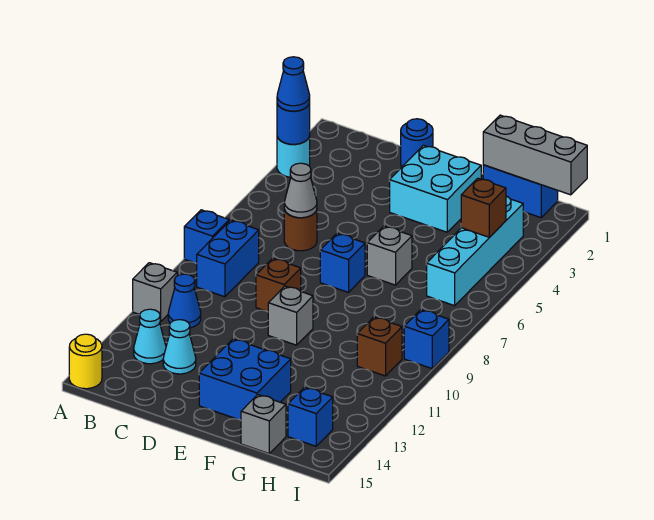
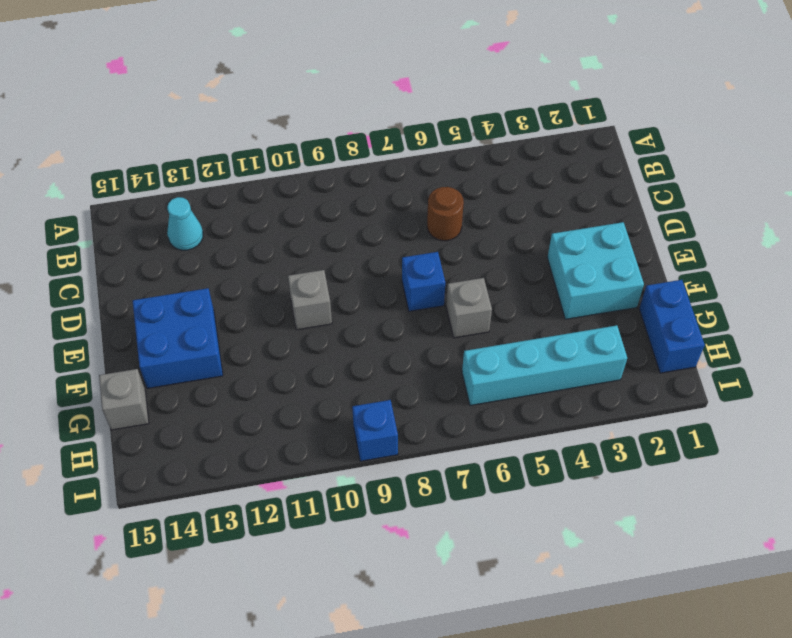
none -> cyan round brick A3 level 1
none -> blue brick A8 level 1
none -> grey brick A11 level 1

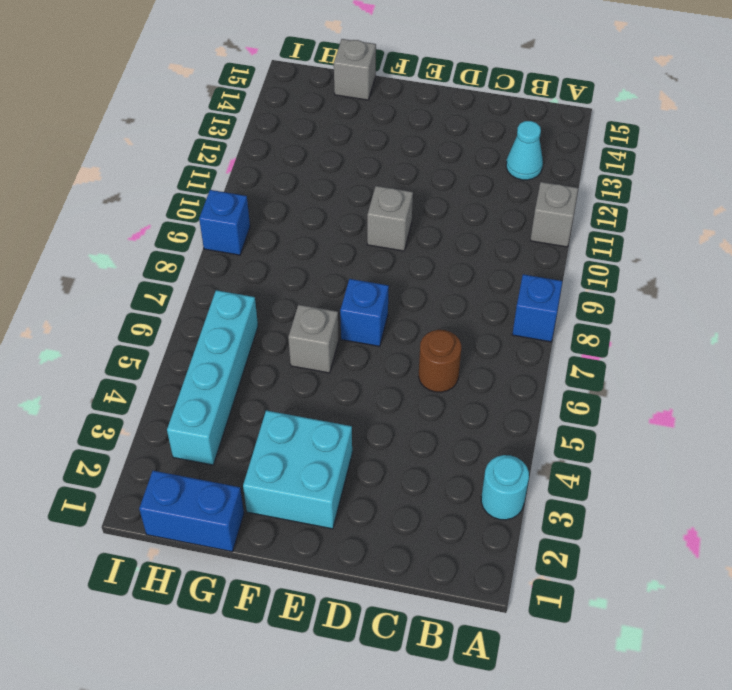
none -> yellow round brick A15 level 1
none -> blue brick B8:B9 level 1
none -> blue cone B11 level 1

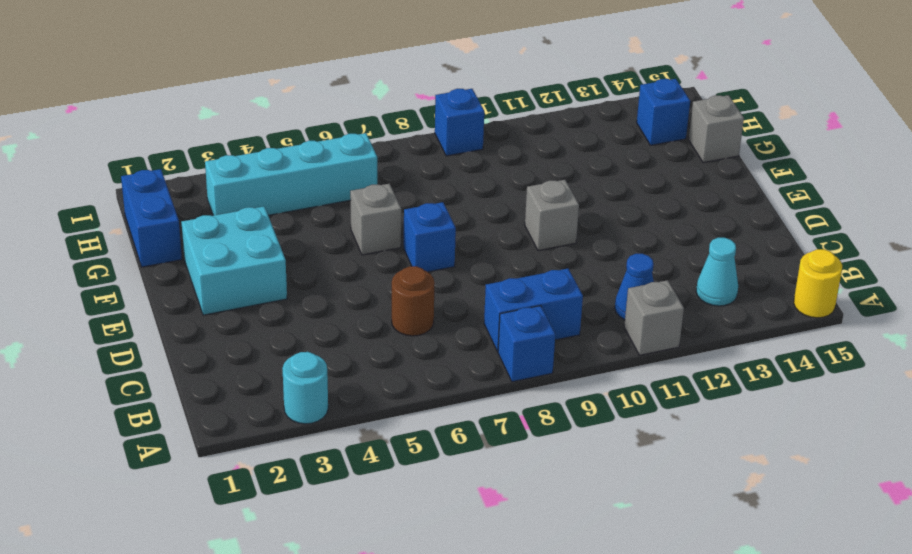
none -> cyan cone C13 level 1
none -> blue round brick D1 level 1
none -> brown brick D9 level 1

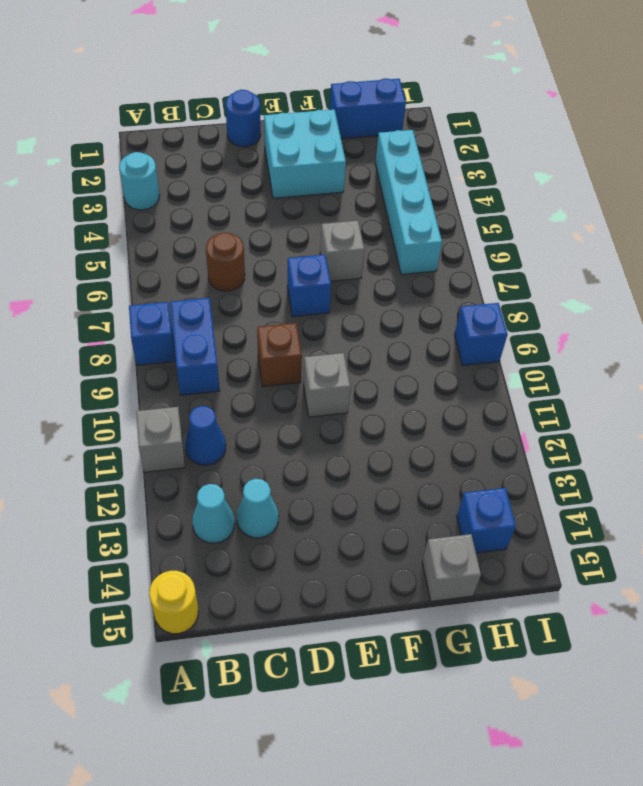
none -> blue brick E13:F14 level 1
none -> brown brick H10 level 1
none -> blue round brick A3 level 2

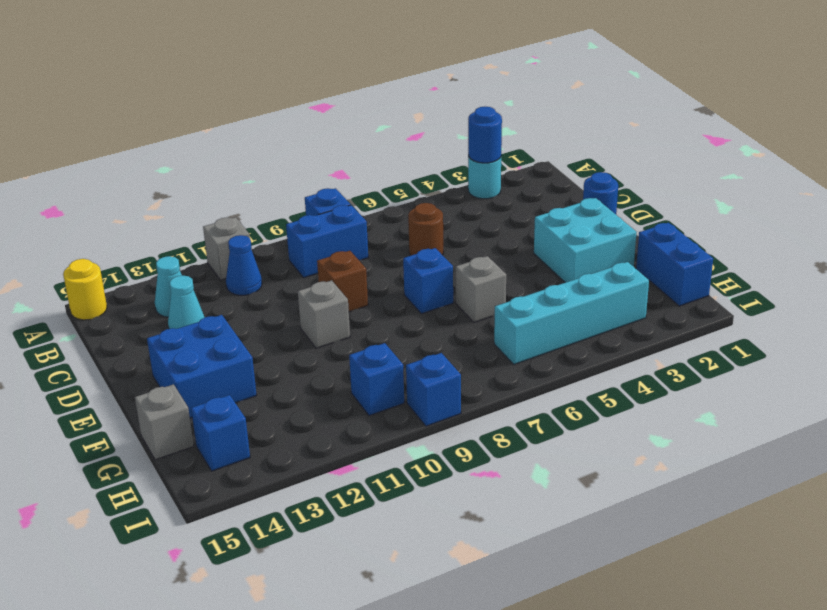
blue brick H10 level 1 -> brown brick H10 level 1
none -> grey cone C6 level 2
none -> grey brick G1:I1 level 2
none -> brown brick H4 level 2

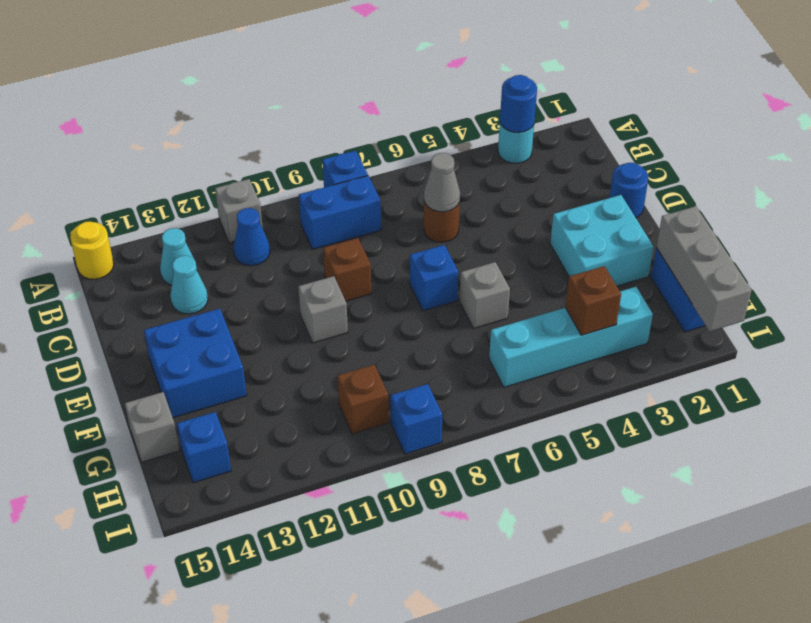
none -> blue cone A3 level 3

